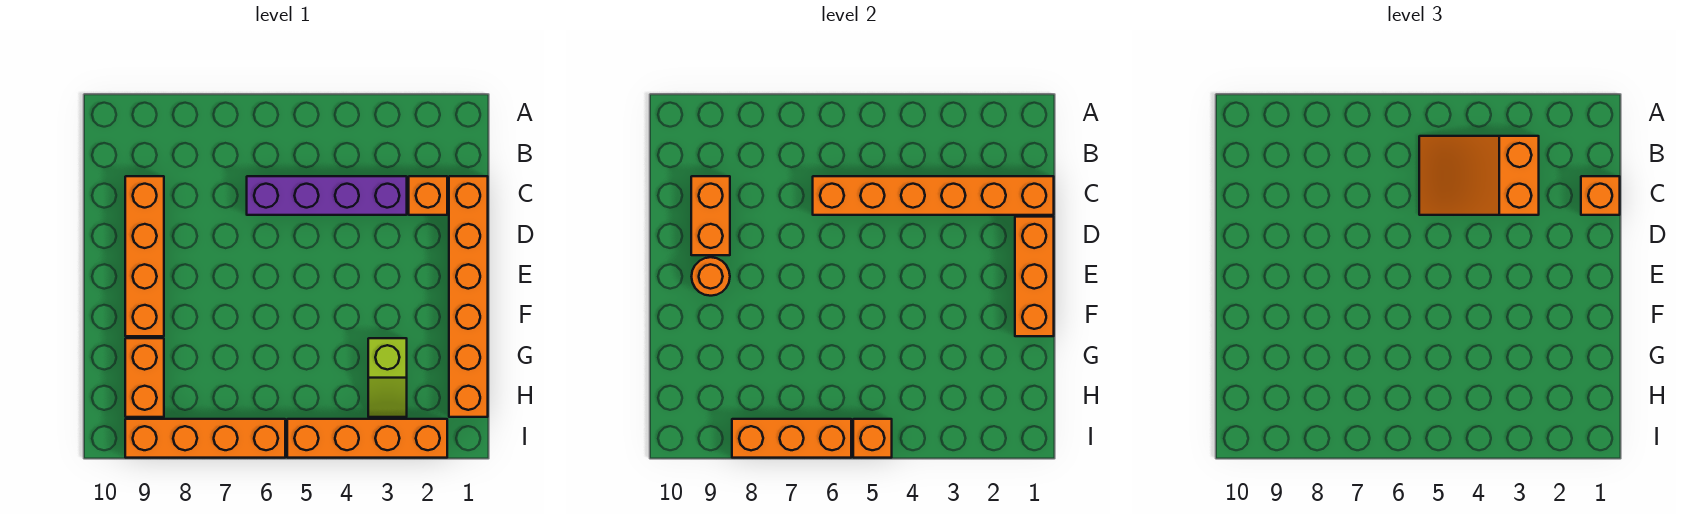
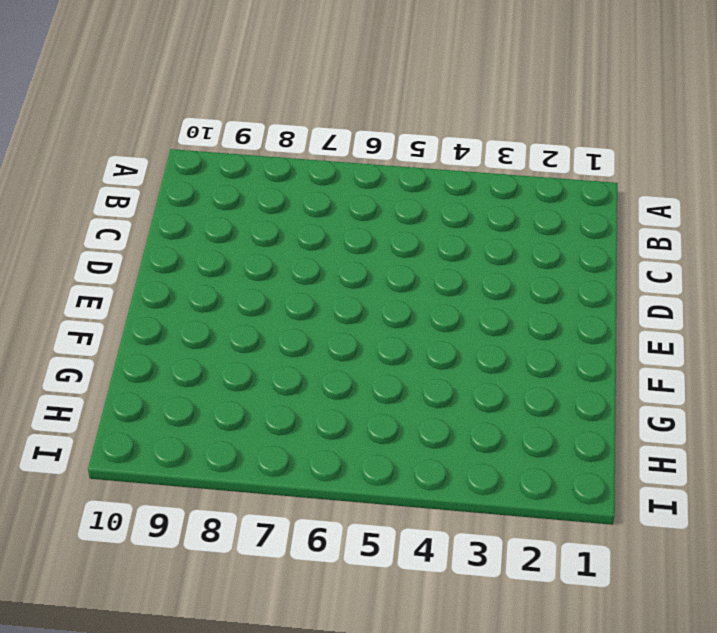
none -> orange brick C1:H1 level 1
none -> orange brick C2 level 1
none -> purple brick C3:C6 level 1

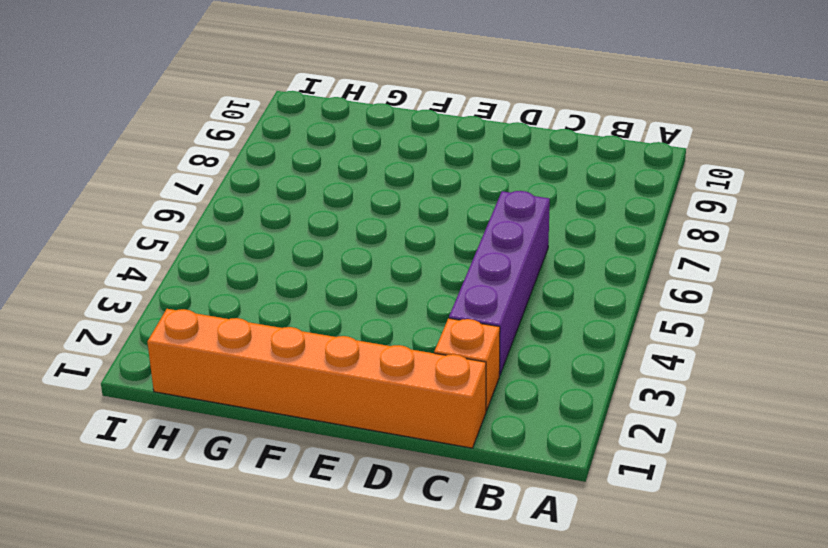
none -> orange brick C9:F9 level 1
none -> lime slope G3:H3 level 1 top G
none -> orange brick G9:H9 level 1

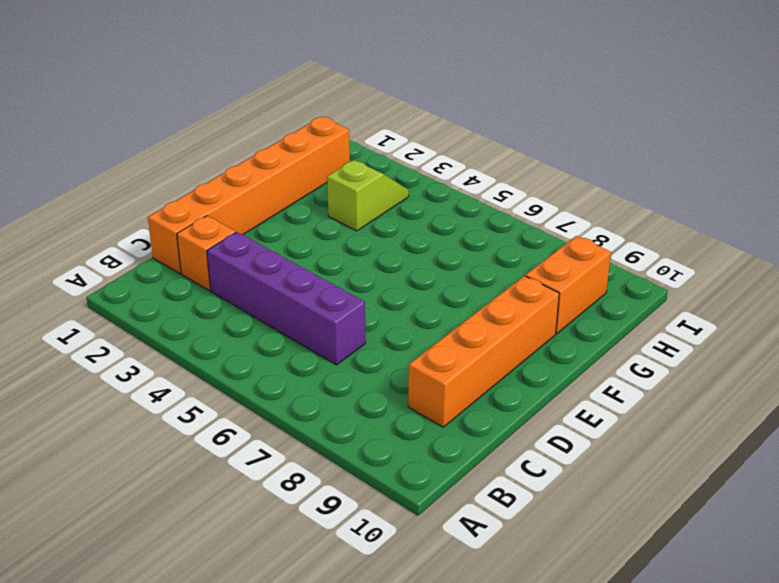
none -> orange brick I2:I5 level 1
none -> orange brick I6:I9 level 1
none -> orange brick C1:C6 level 2

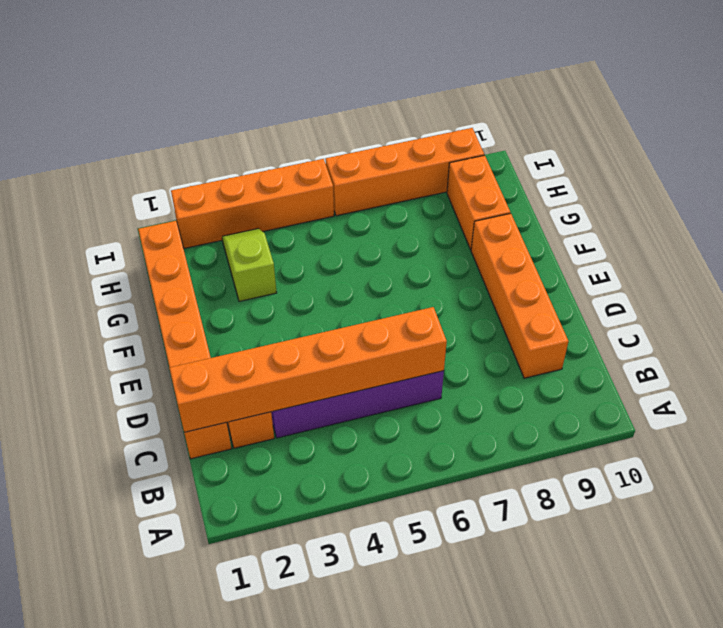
none -> orange brick C9:D9 level 2
none -> orange brick D1:F1 level 2
none -> orange round brick E9 level 2

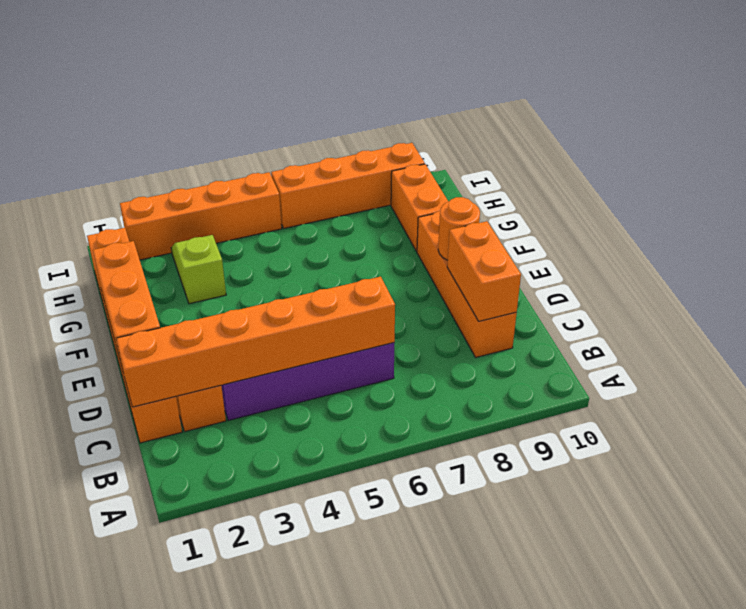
none -> orange brick I5 level 2
none -> orange brick I6:I8 level 2
none -> orange slope B3:C5 level 3 top 3

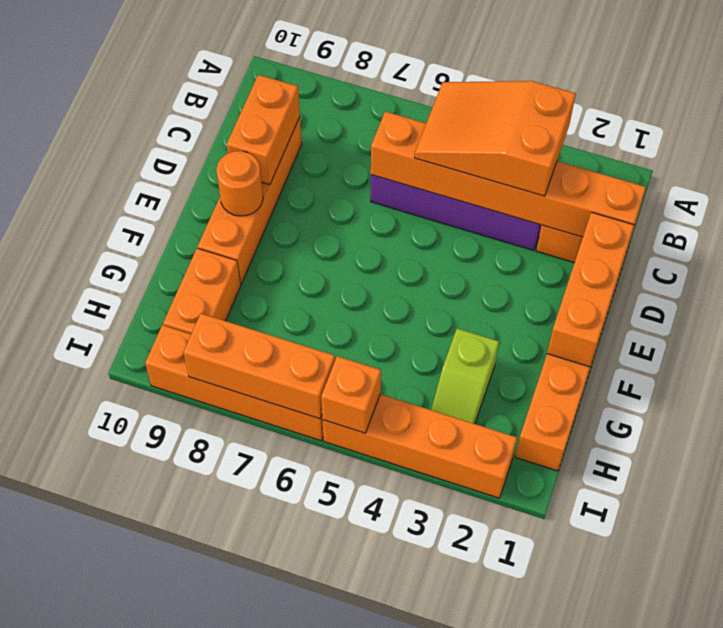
none -> orange brick C1 level 3

